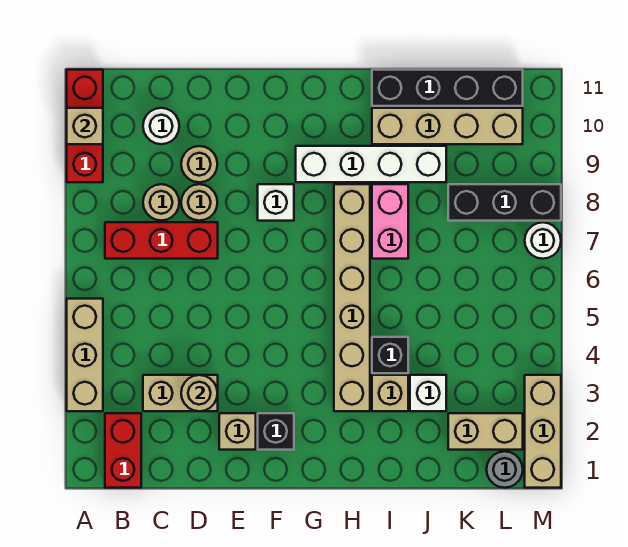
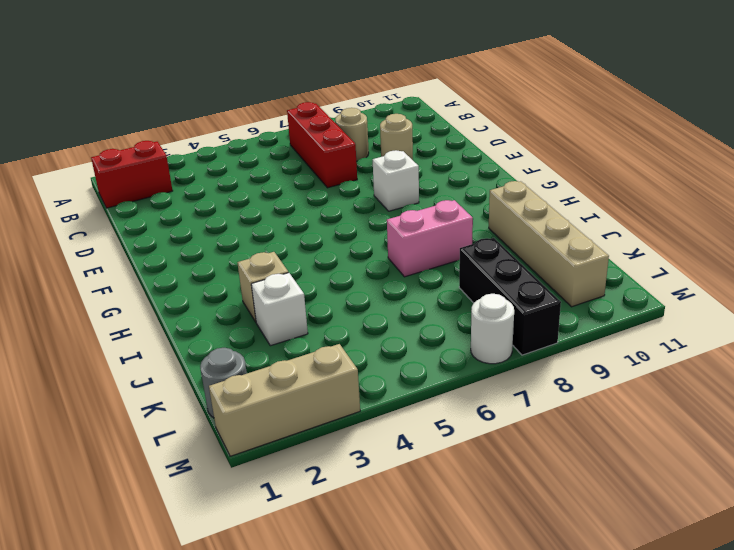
none -> tan brick A3:A5 level 1
none -> red brick A9:A11 level 1
none -> tan brick C3:D3 level 1

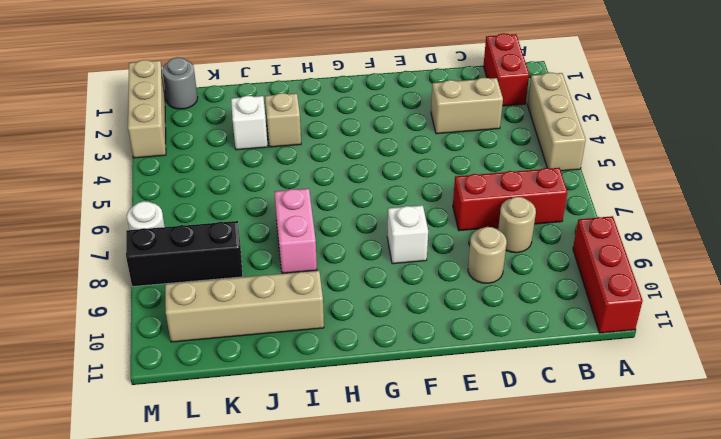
none -> white round brick C10 level 1
none -> tan round brick D8 level 1
none -> tan brick E2 level 1

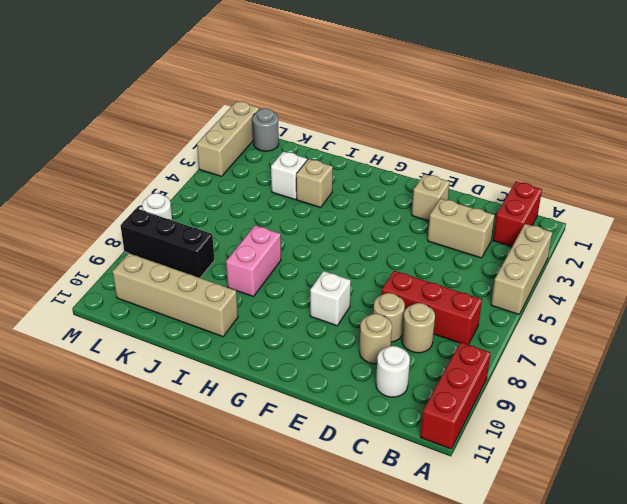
none -> black brick F2 level 1
none -> white brick G9:J9 level 1
none -> tan brick H3:H8 level 1

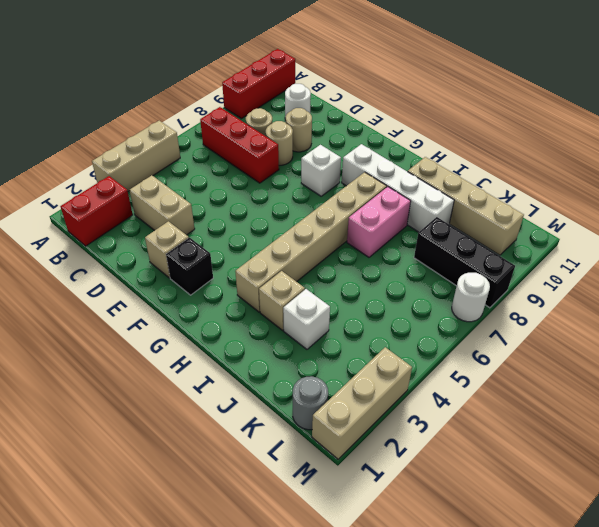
none -> black brick I4 level 1
none -> black brick I11:L11 level 1
none -> tan brick K2:L2 level 1

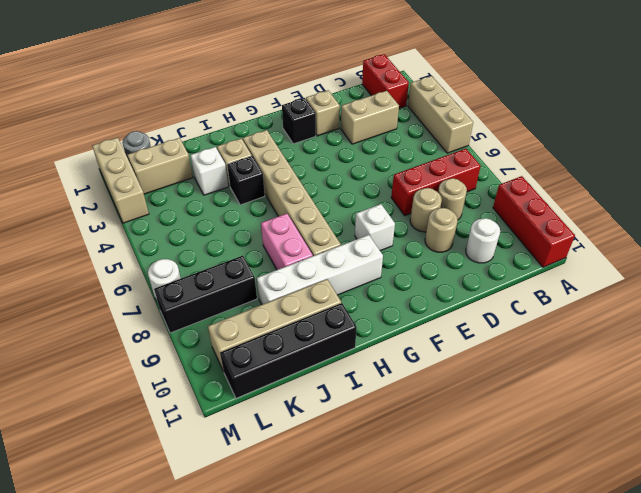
none -> tan brick A10 level 2
none -> tan round brick D3 level 2

